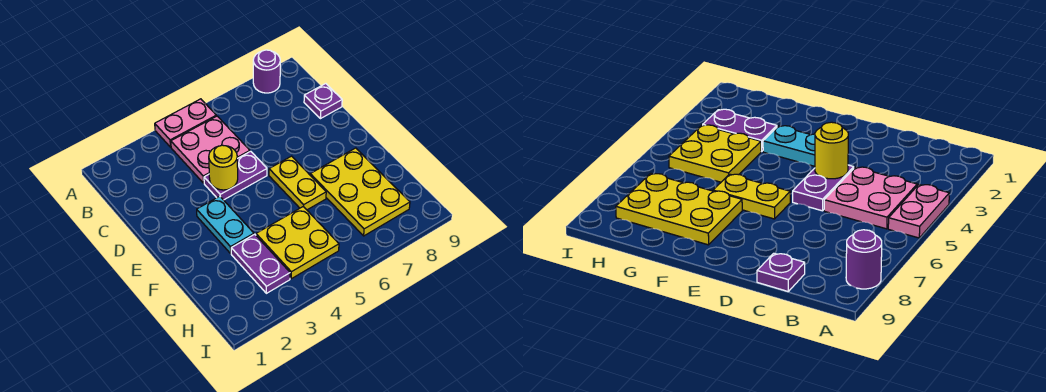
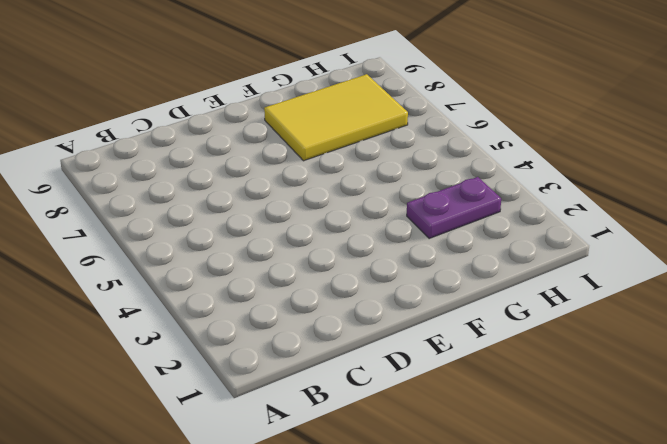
yellow tile F7:H8 level 1 -> yellow plate F7:H8 level 1
none -> pink plate A4:A5 level 1
none -> purple round brick A8 level 1

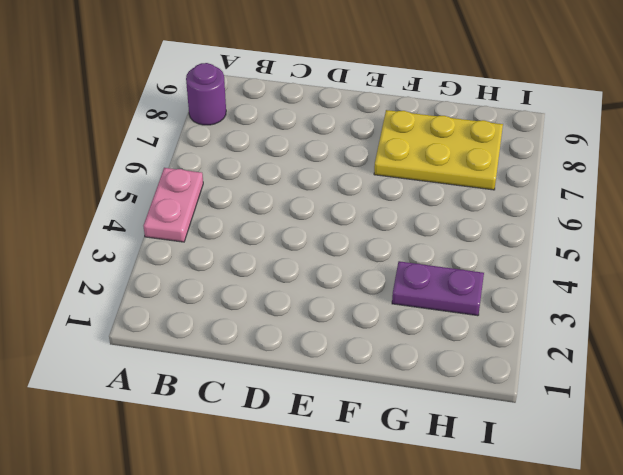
none -> pink plate B4:C5 level 1
none -> purple plate C9 level 1

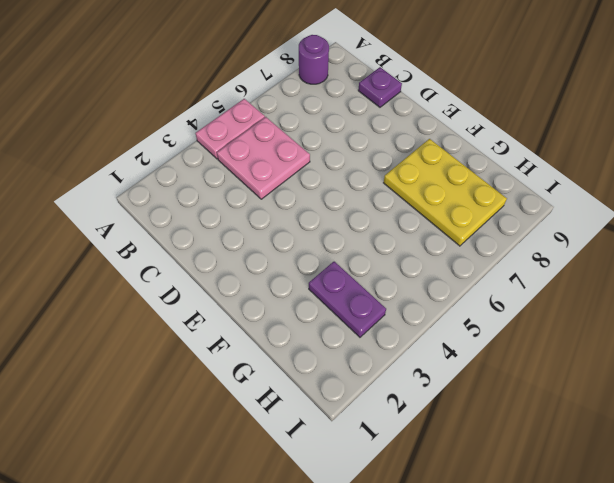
none -> purple plate D4:D5 level 1
none -> cyan plate E3:F3 level 1

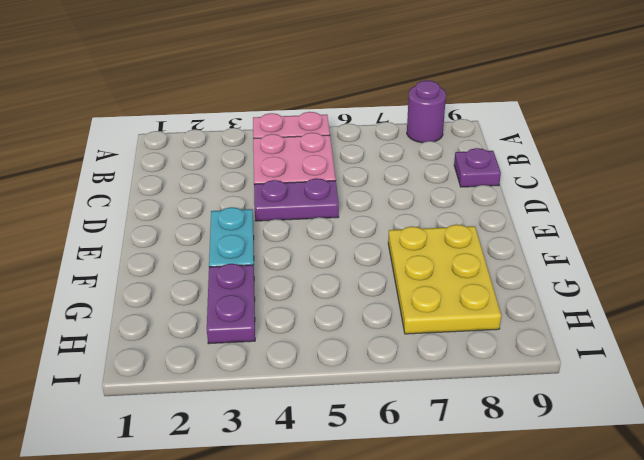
none -> yellow plate E6:F6 level 1
none -> yellow plate G4:H5 level 1

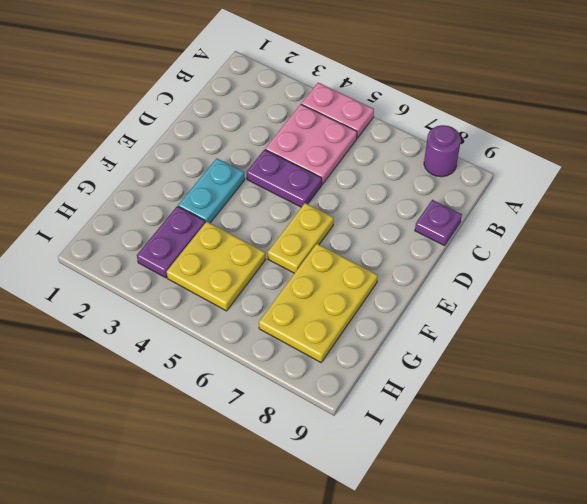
none -> yellow round brick D4 level 2

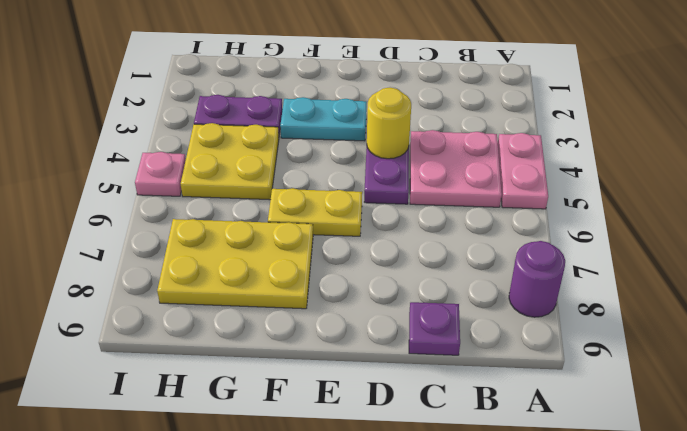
pink plate I5 level 1 -> none

